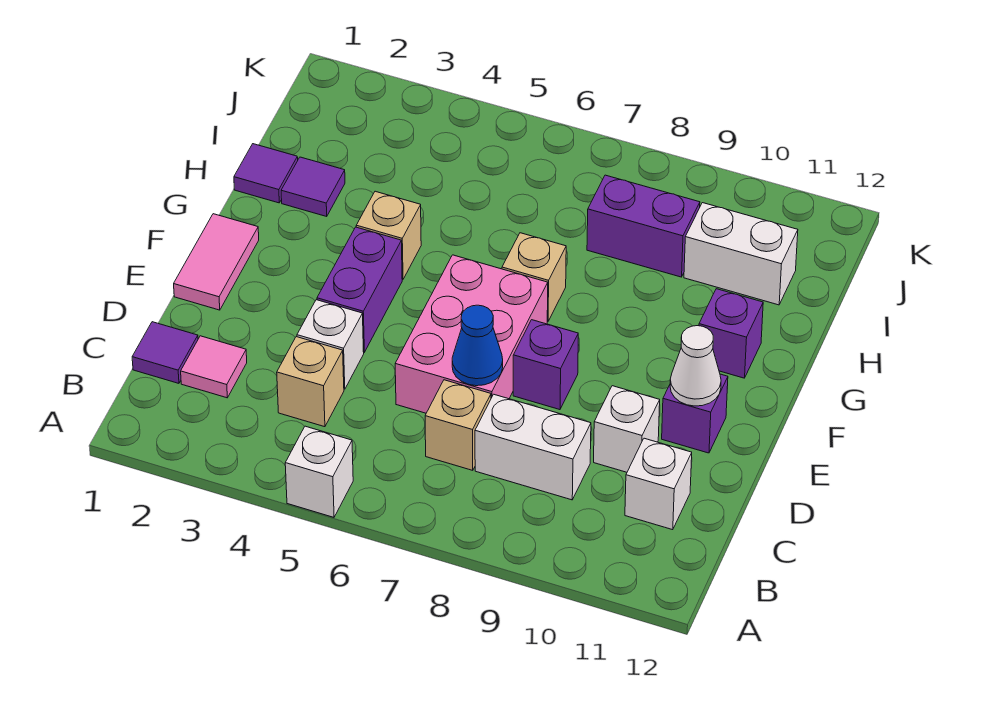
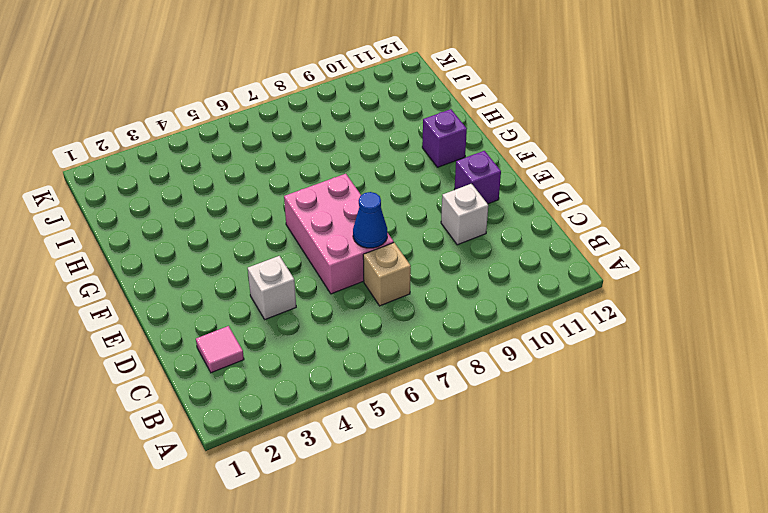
none -> white brick A5 level 1
none -> purple tile C1 level 1
none -> tan brick C4 level 1

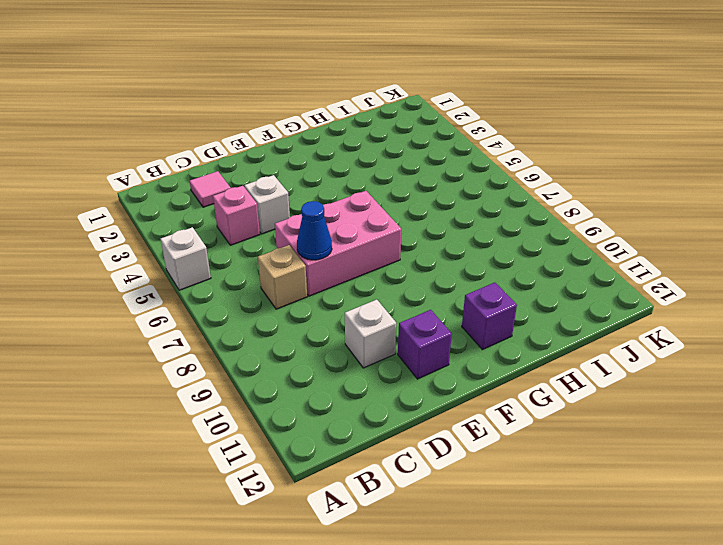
pink brick C4 level 1 -> tan brick C4 level 1
none -> purple tile C1 level 1
none -> white brick C8:C9 level 1
none -> white brick C11 level 1

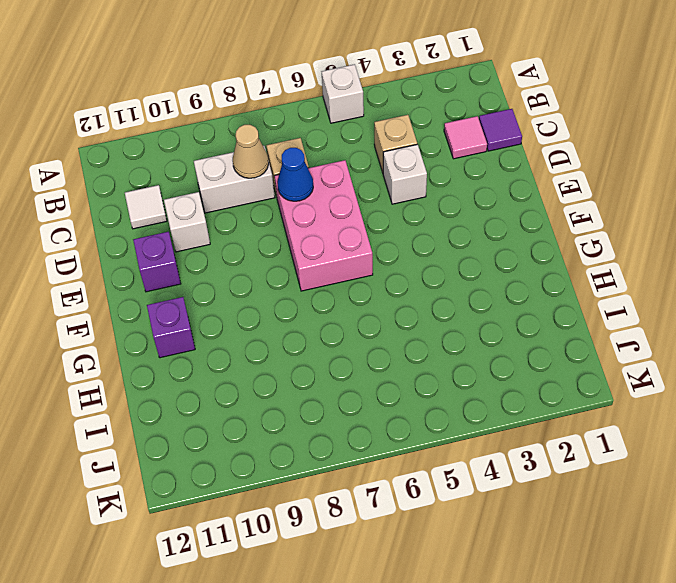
tan cone C8 level 2 -> none
white tile C11 level 1 -> white brick C11 level 1
none -> pink tile E1:F1 level 1
none -> purple brick E4:F4 level 1
none -> purple brick E8 level 1

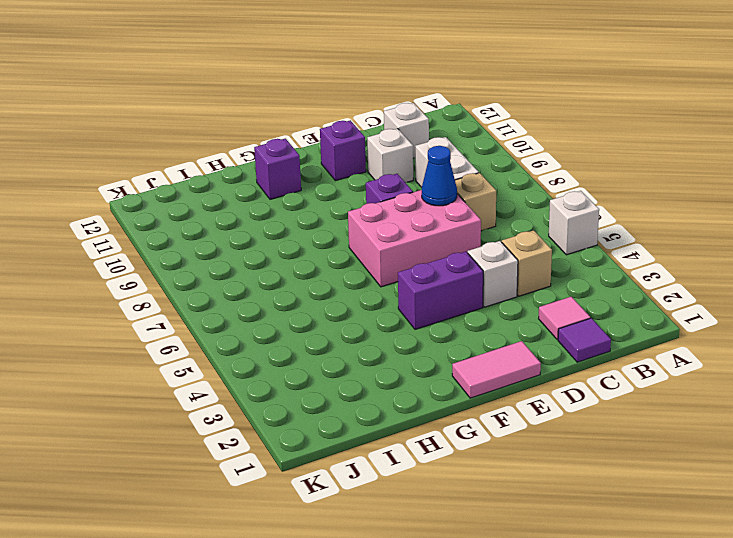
none -> tan brick G4 level 1
none -> tan brick G7 level 1
none -> purple tile H1 level 1

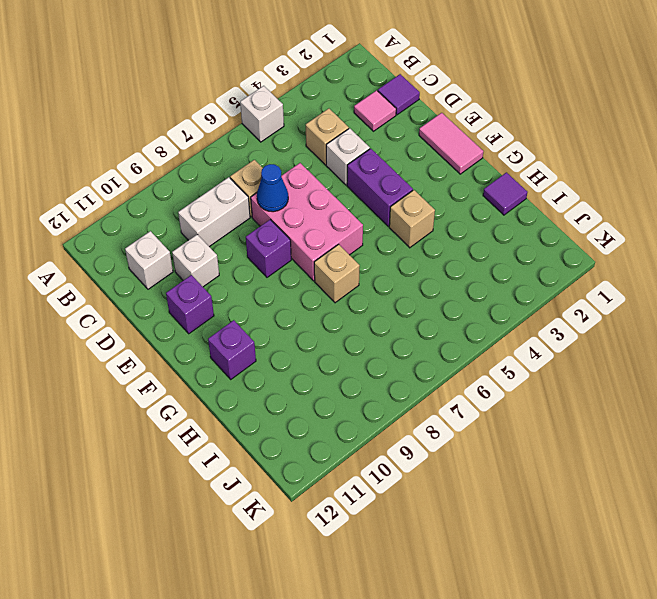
none -> purple tile H2 level 1
none -> purple brick I8:I9 level 1
none -> white brick I10:I11 level 1

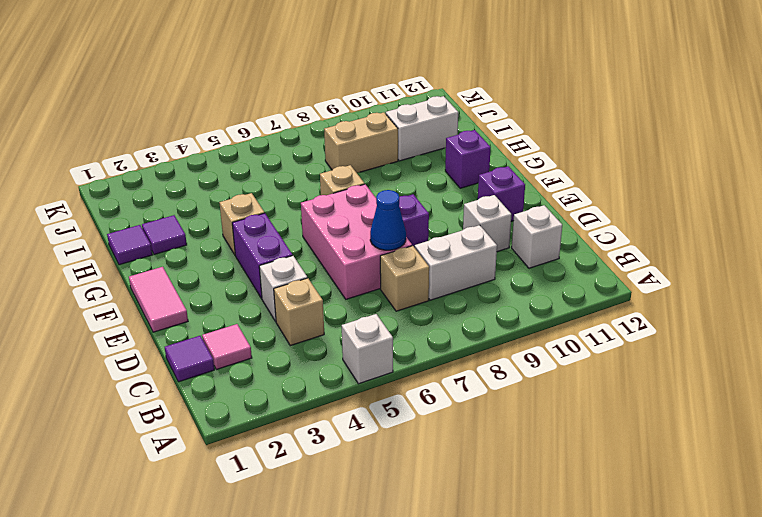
tan brick I8:I9 level 1 -> purple brick I8:I9 level 1
none -> white cone E11 level 2

